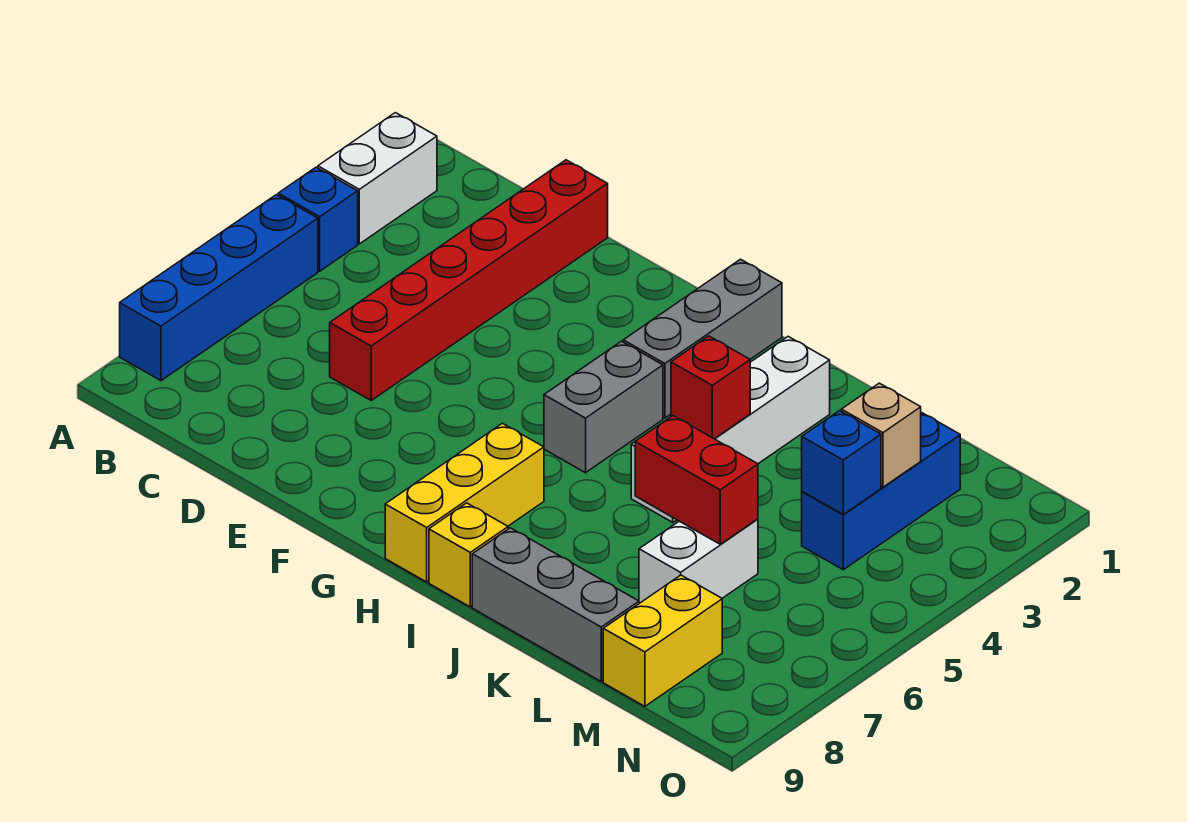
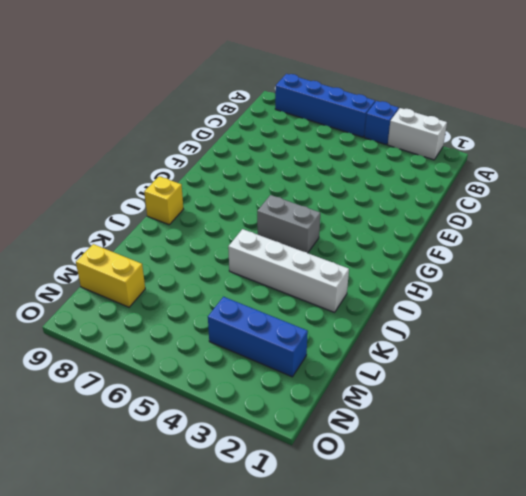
none -> red brick D1:D6 level 1
none -> grey brick H1:H3 level 1
none -> yellow brick H7:H9 level 1

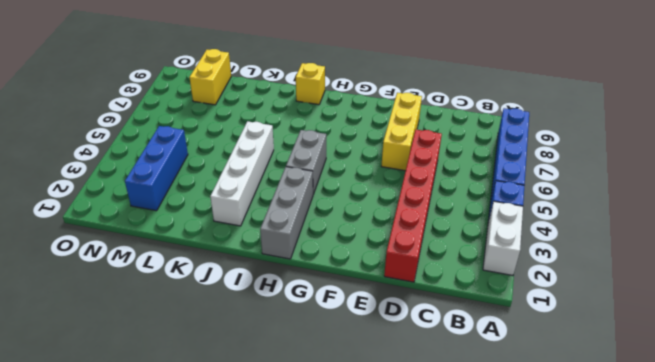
yellow brick E6:E8 level 1 -> yellow brick H7:H9 level 1
none -> grey brick J9:L9 level 1
none -> white brick L6:L7 level 1
none -> red brick J4 level 2

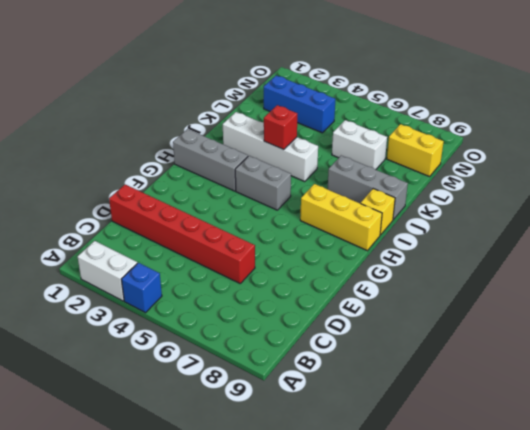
grey brick J7:J9 level 1 -> grey brick J9:L9 level 1
none -> blue brick A5:A8 level 1
none -> red brick K6:L6 level 2
none -> tan brick M3 level 2

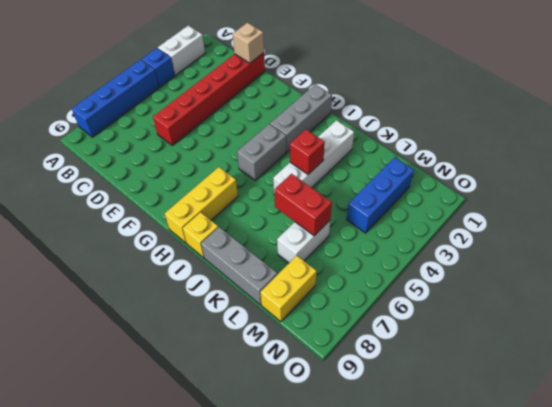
tan brick D1 level 2 -> tan brick M3 level 2
none -> blue brick M4 level 2

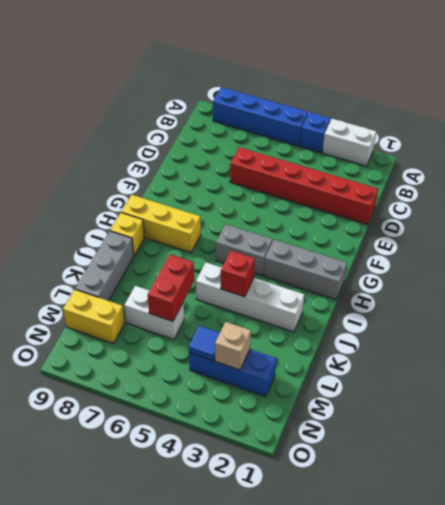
blue tile M4 level 2 -> blue brick M4 level 2

